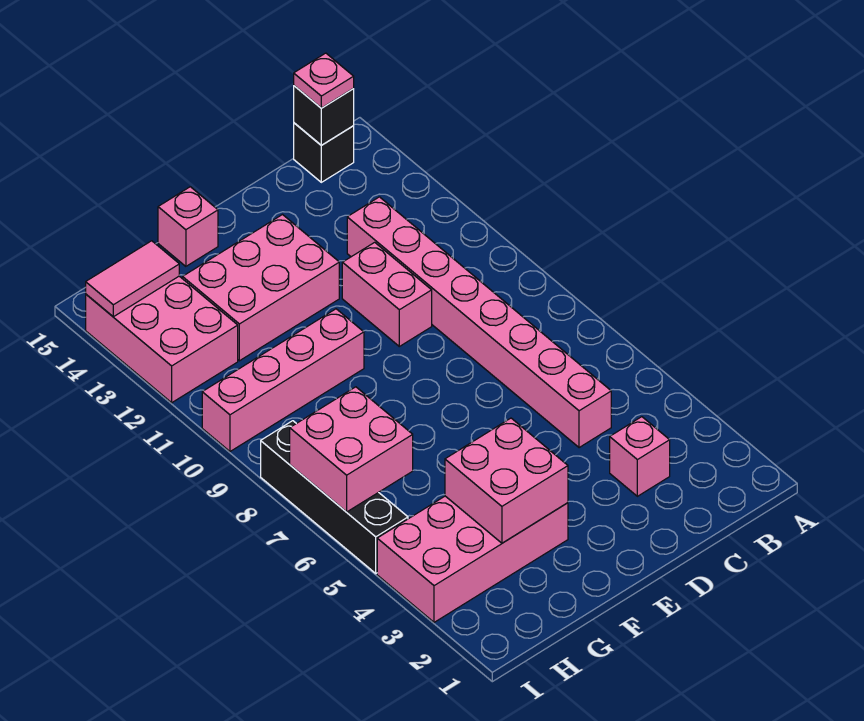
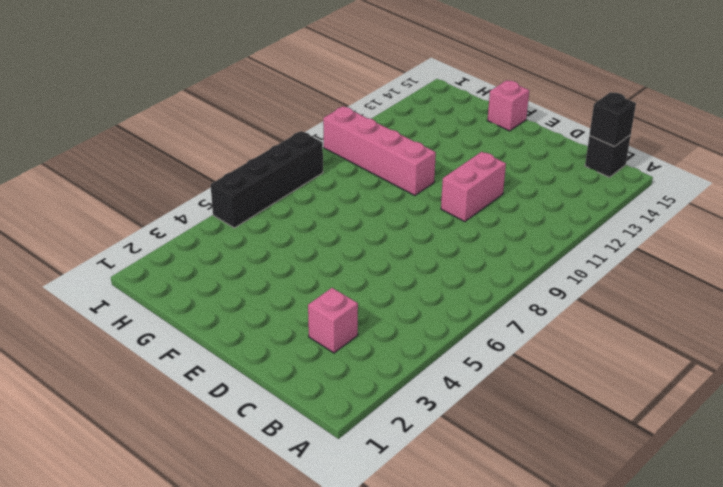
none -> pink brick C5:C12 level 1
none -> pink brick E12:G13 level 1
none -> pink brick F3:I4 level 1

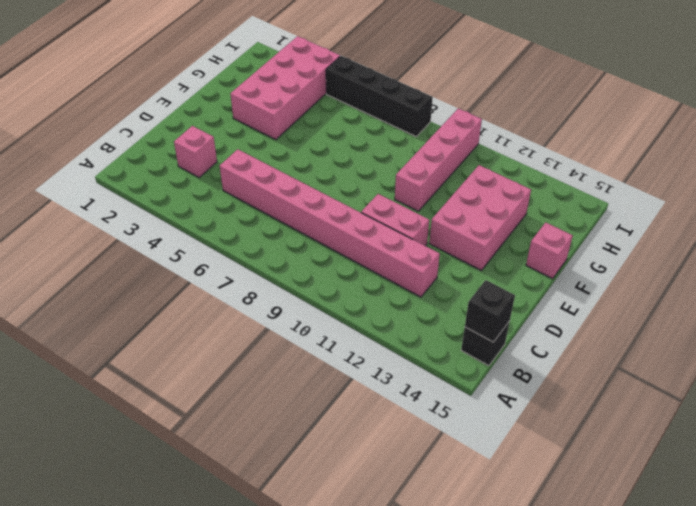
none -> pink brick H12:I14 level 1
none -> pink brick F3:G4 level 2
none -> pink brick H6:I7 level 2

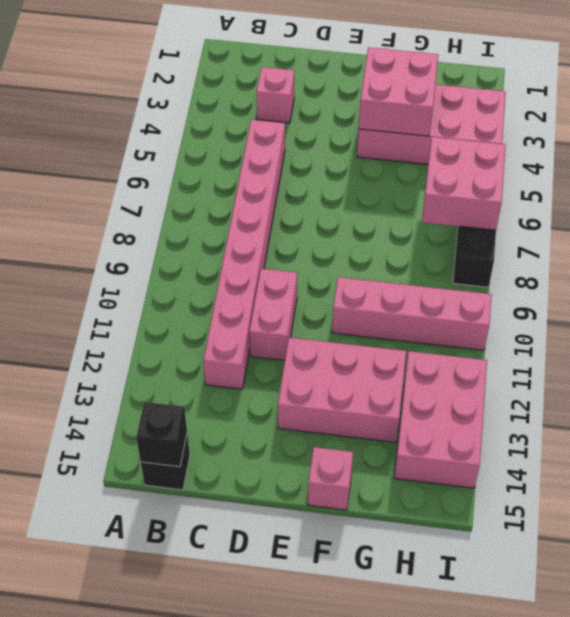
none -> pink tile H14:I14 level 2
none -> pink plate B15 level 3

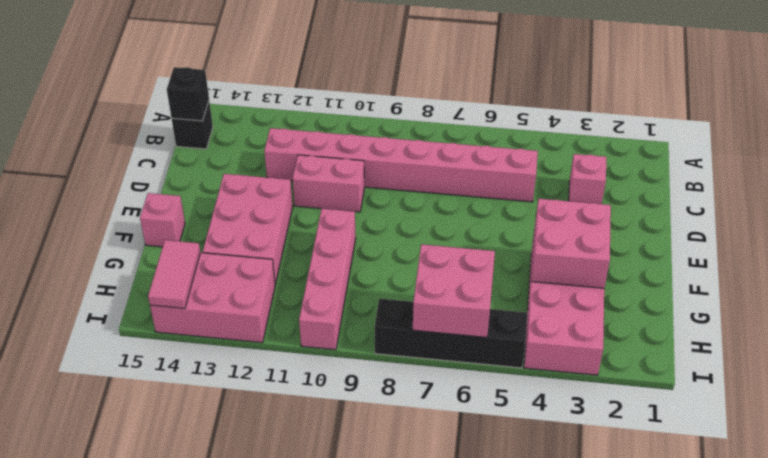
none -> pink plate B15 level 3

